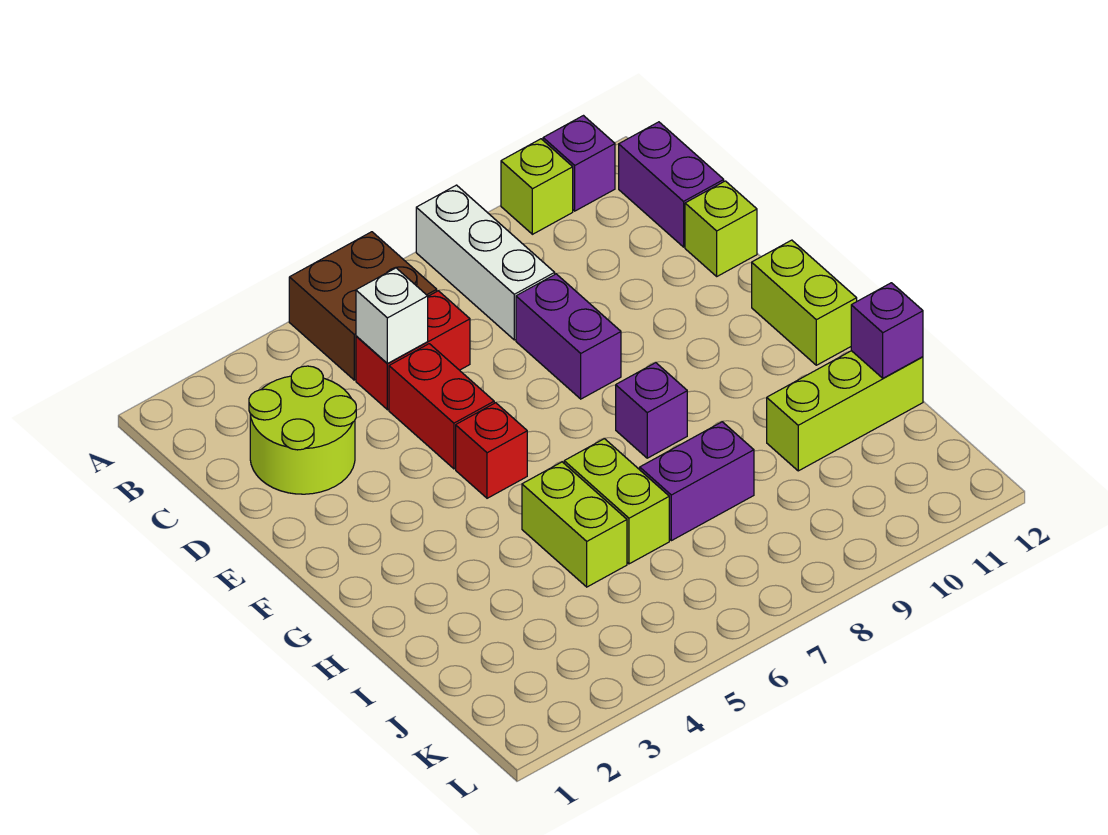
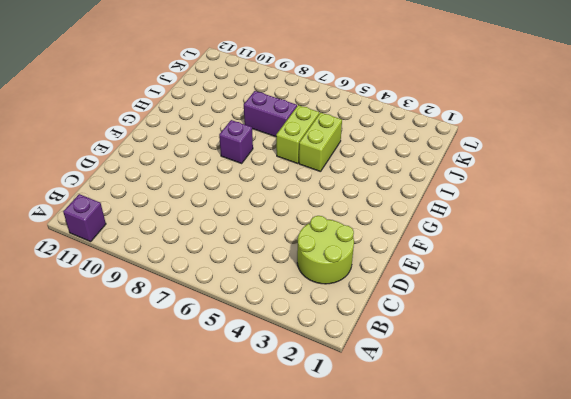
none -> brown brick A5:B6 level 1
none -> white brick A8:C8 level 1
none -> lime brick A10 level 1

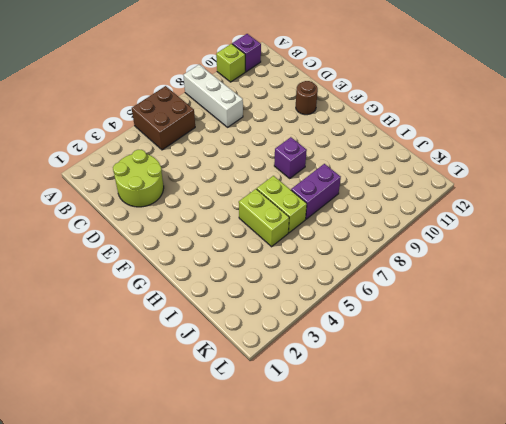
brown round brick E11 level 1 -> none
none -> purple brick B12:C12 level 1
none -> red brick C5:C6 level 1
none -> red brick D5:E5 level 1

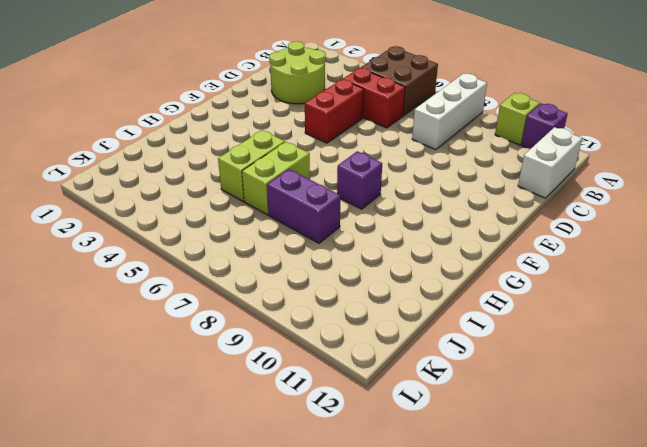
white brick B12:C12 level 1 -> purple brick B12:C12 level 1
none -> purple brick D8:E8 level 1
none -> lime brick D12 level 1
none -> red brick F5 level 1

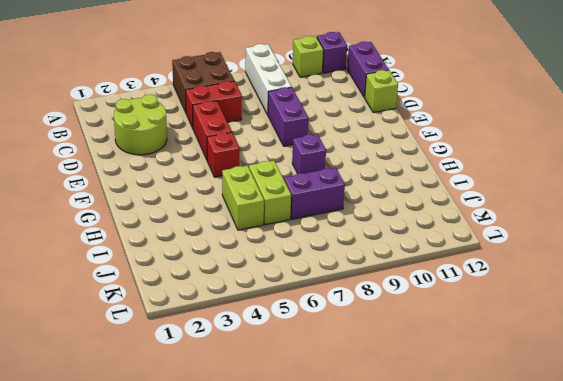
none -> lime brick F12:G12 level 1
none -> lime brick I10:I12 level 1
none -> white brick C5 level 2

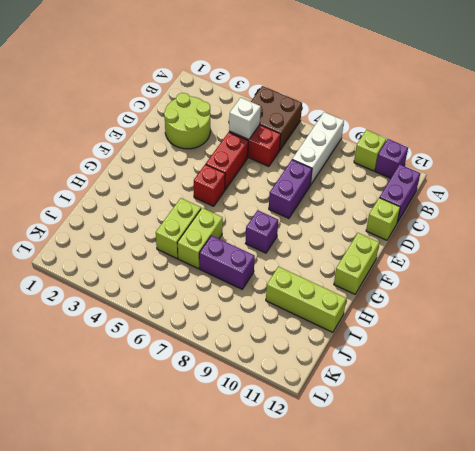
none -> purple brick I12 level 2

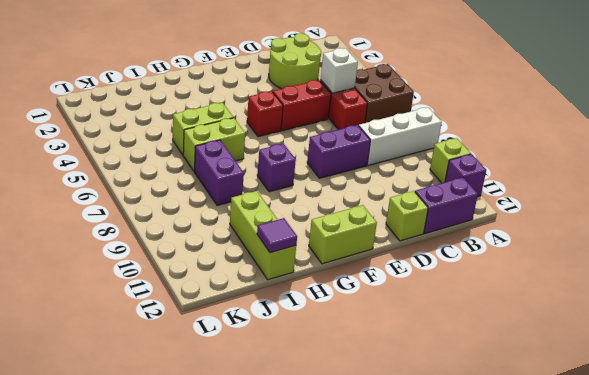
purple tile I12 level 2 -> purple brick I12 level 2

